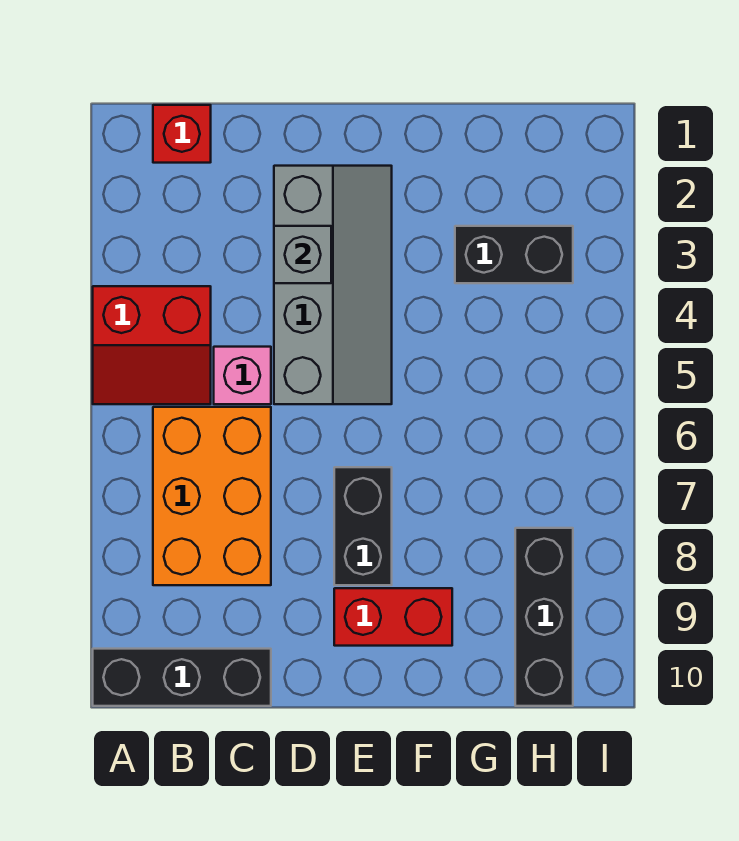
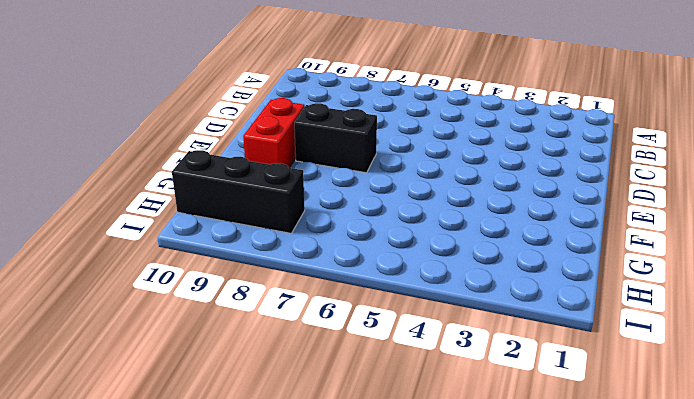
none -> red slope A4:B5 level 1 top 4
none -> black brick A10:C10 level 1

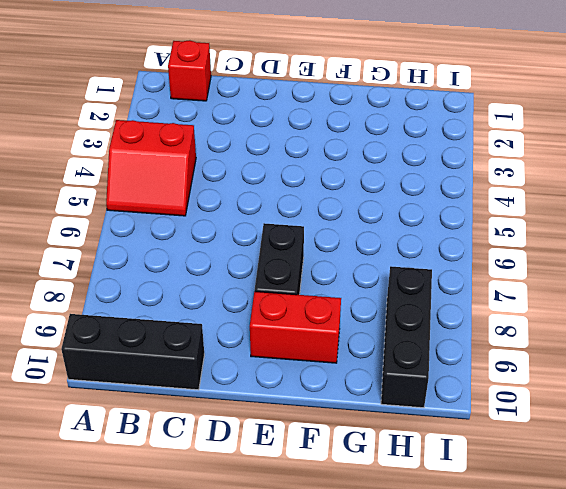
none -> orange brick B6:C8 level 1
none -> pink brick C5 level 1

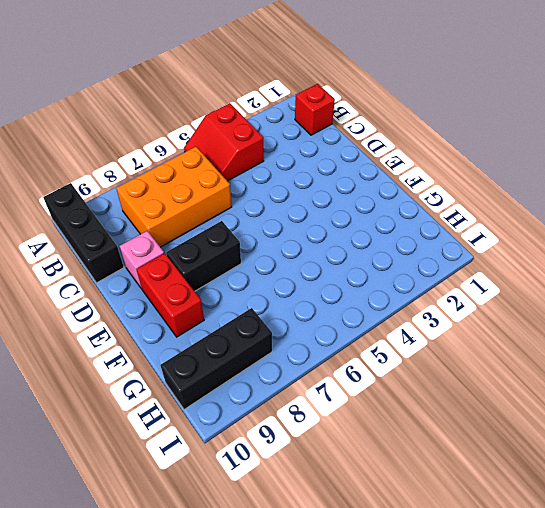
pink brick D9 level 1 -> pink brick C5 level 1
none -> grey slope D2:E5 level 1 top D
none -> black brick G3:H3 level 1

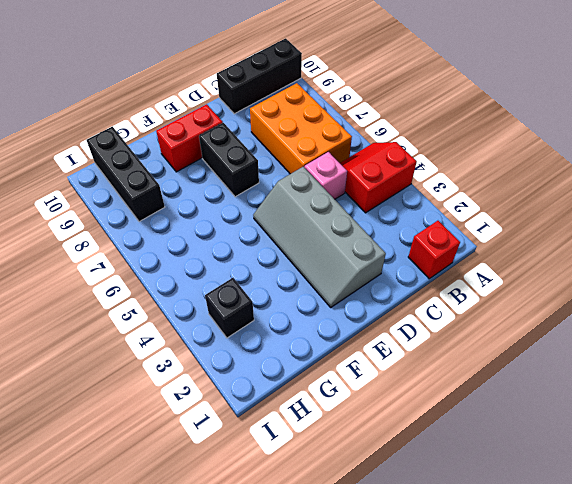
black brick H3 level 1 -> black brick G3:H3 level 1
none -> grey brick D3 level 2

